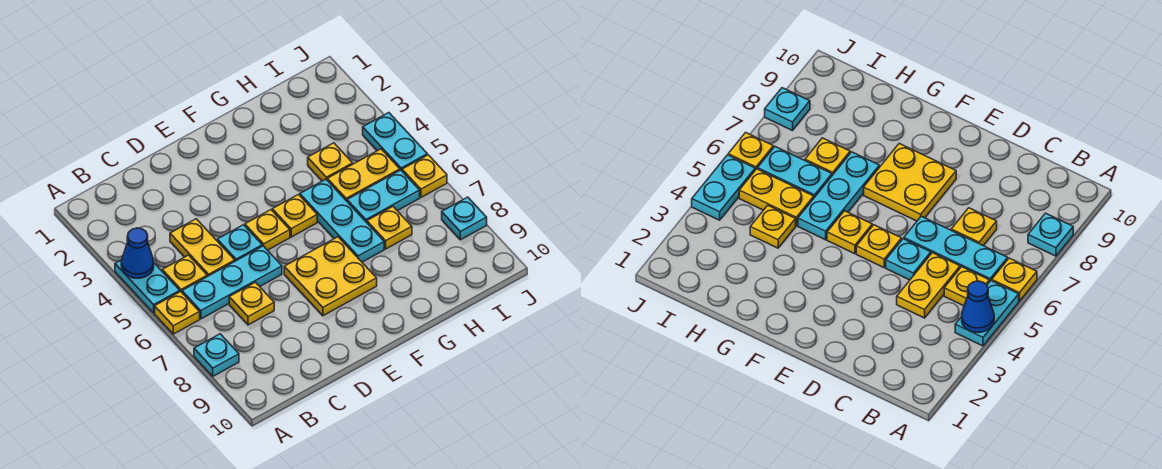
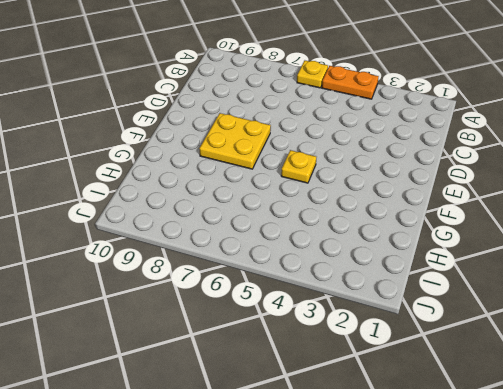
orange plate A4:A5 level 1 -> cyan plate A4:A5 level 1
none -> cyan plate A8 level 1
none -> yellow plate B5 level 1
none -> cyan plate B6:D6 level 1

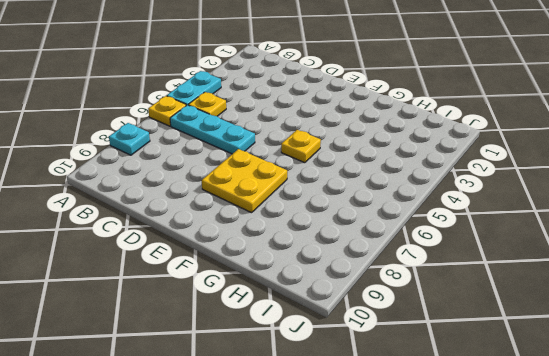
none -> yellow plate C4:C5 level 1
none -> yellow plate C7 level 1
none -> cyan plate D5 level 1

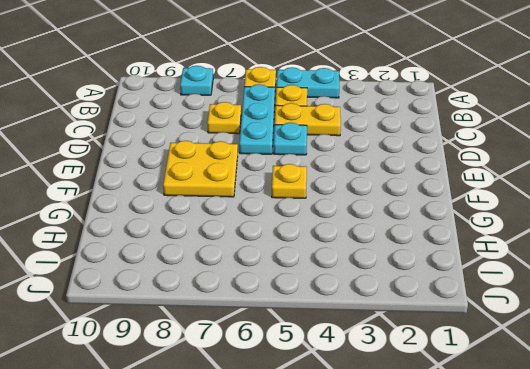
none -> yellow plate E5 level 1
none -> cyan plate G5:G7 level 1
none -> yellow plate H4 level 1

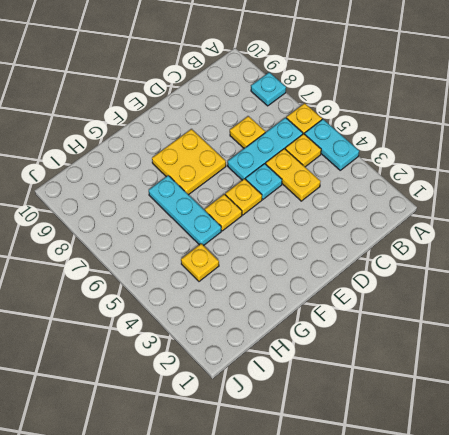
none -> yellow plate H5:I5 level 1
none -> cyan plate H6:I6 level 1
none -> yellow plate H7 level 1

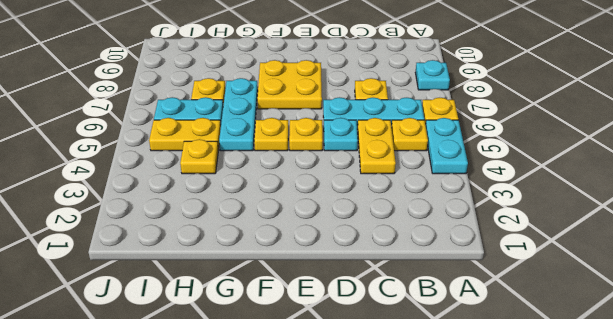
none -> cyan plate J4:J5 level 1
none -> yellow plate J6 level 1
none -> cyan plate J8 level 1

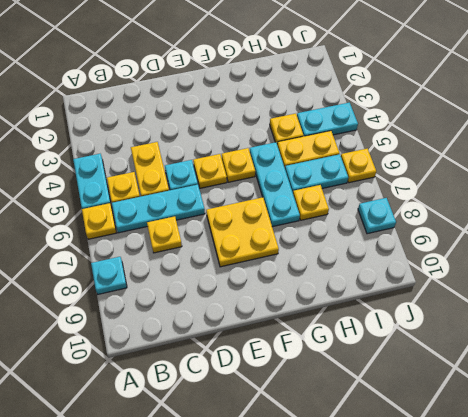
cyan plate I4:J4 level 1 -> cyan plate J4:J5 level 1
none -> blue cone A4 level 2

